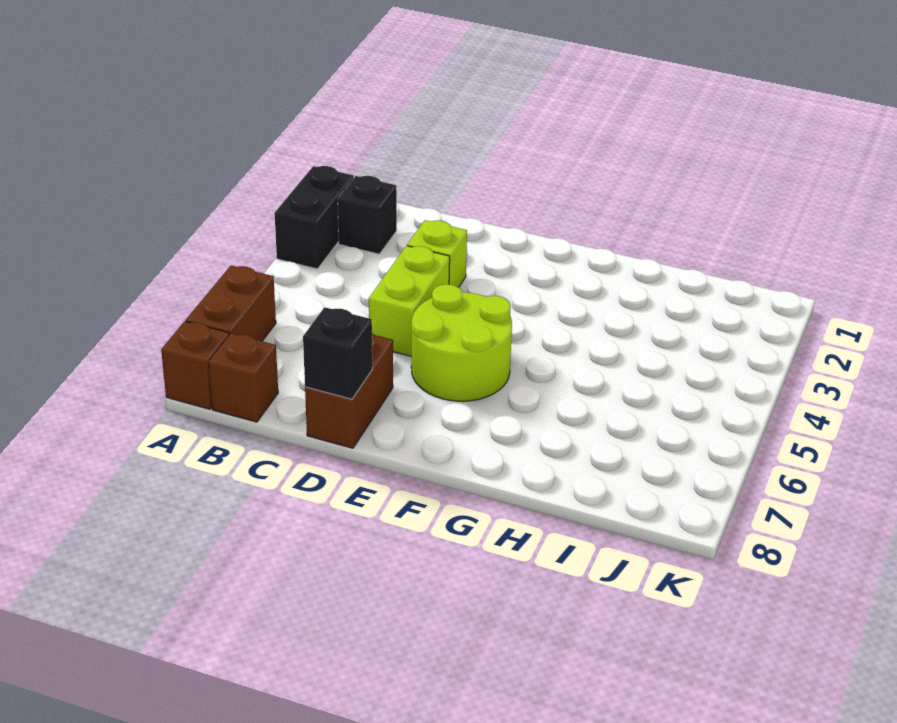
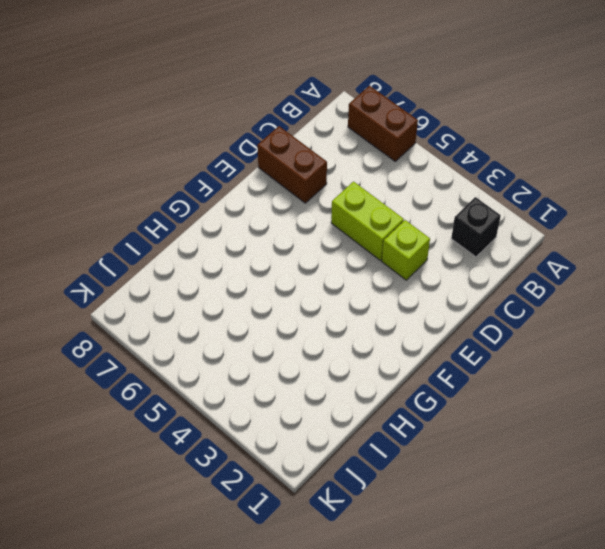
none -> black brick A2:A3 level 1
none -> brown brick A8 level 1

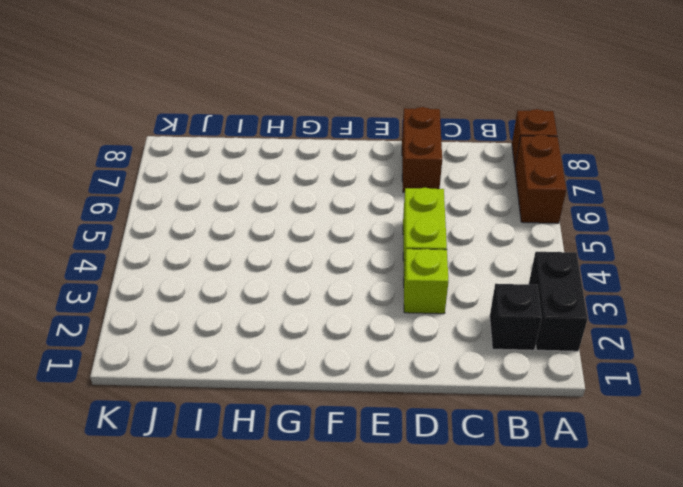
none -> brown brick B8 level 1
none -> lime round brick E5:F6 level 1

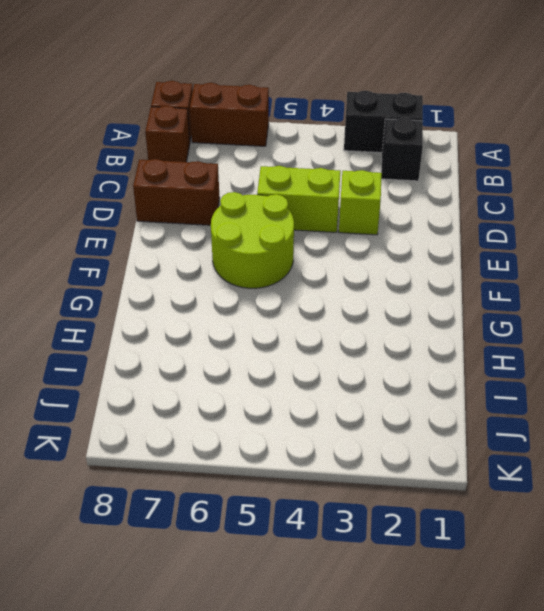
none -> black brick D8 level 2

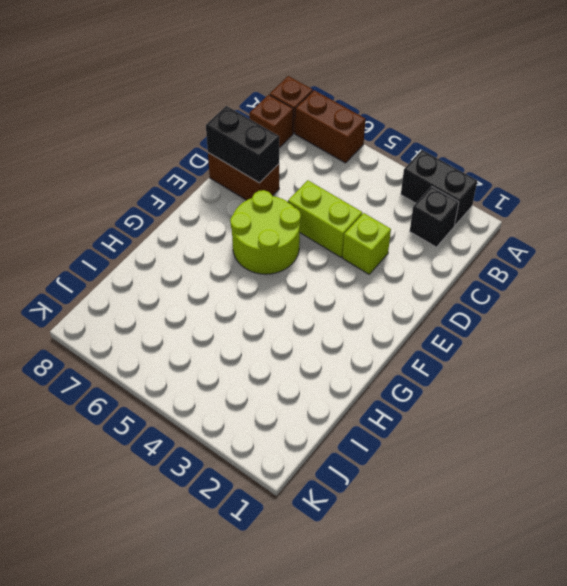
black brick D7:D8 level 2 -> black brick D8 level 2

